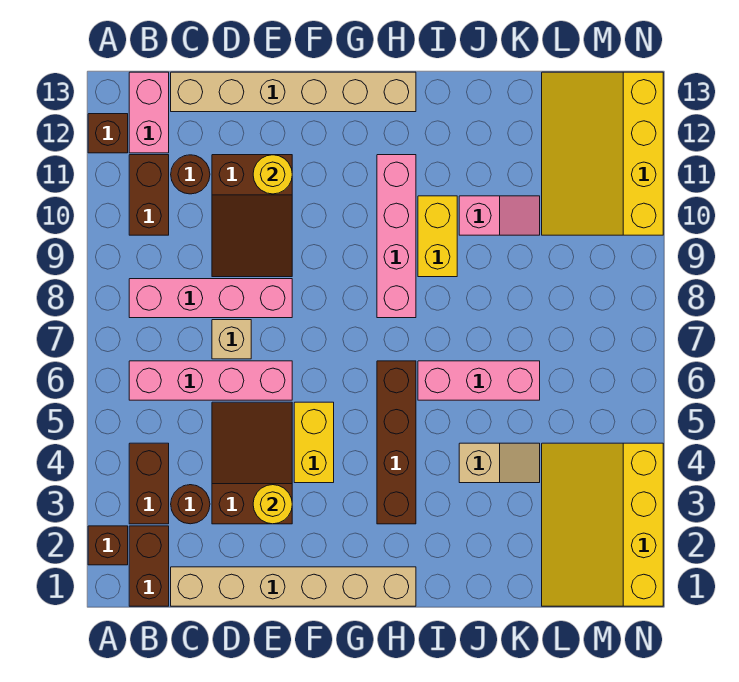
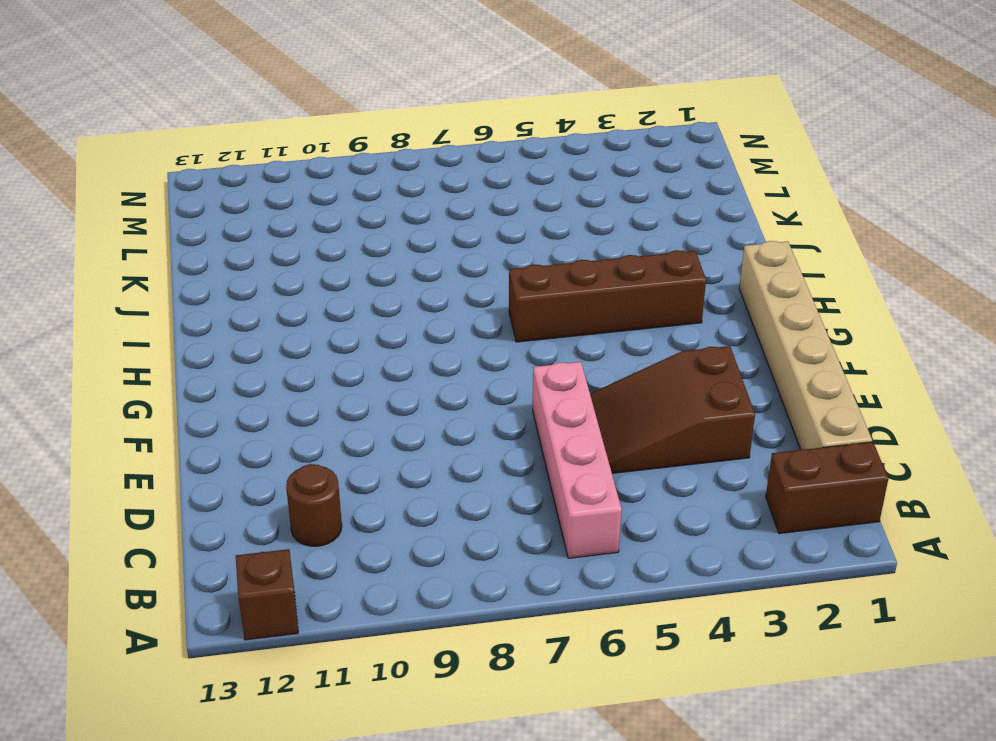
none -> brown brick A2 level 1
none -> brown brick B3:B4 level 1
none -> pink brick B8:E8 level 1

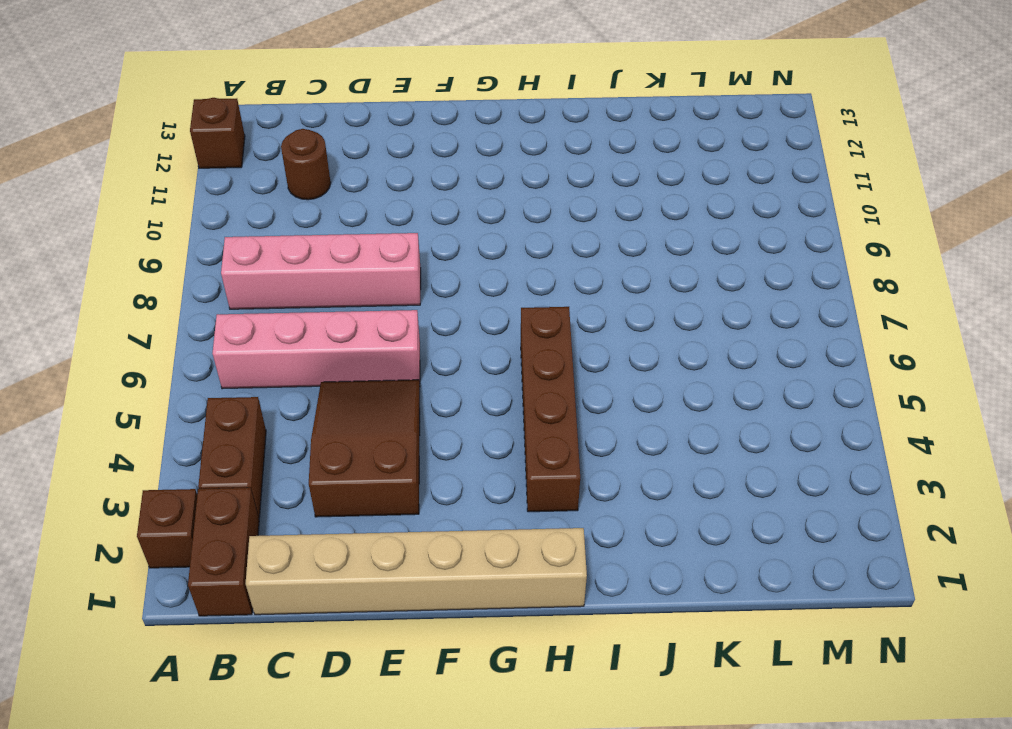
none -> brown brick B10:B11 level 1
none -> pink brick B12:B13 level 1
none -> brown round brick C3 level 1

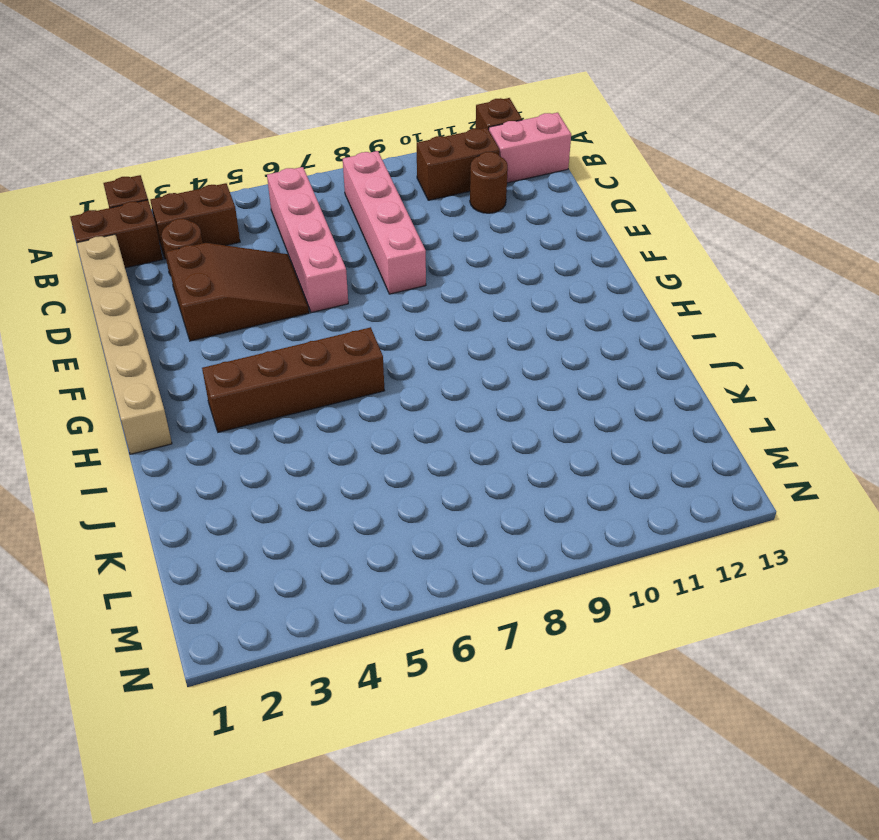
none -> tan brick C13:H13 level 1
none -> tan brick D7 level 1
none -> brown slope D9:E11 level 1 top 11

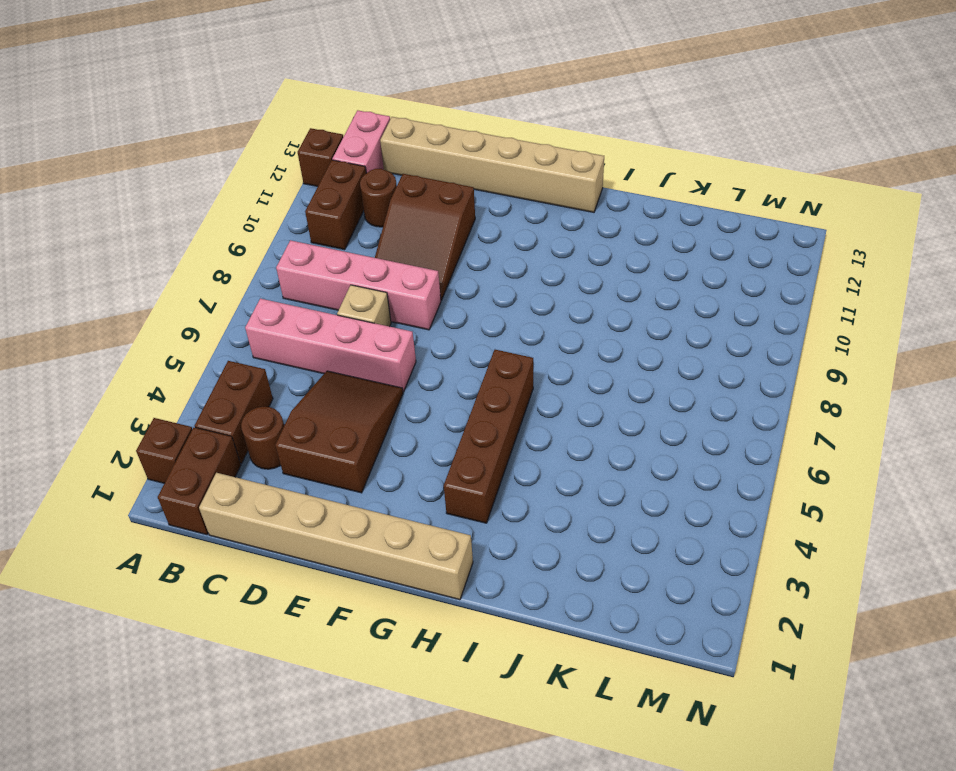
none -> yellow brick F4:F5 level 1
none -> pink brick H8:H11 level 1
none -> pink brick I6:K6 level 1

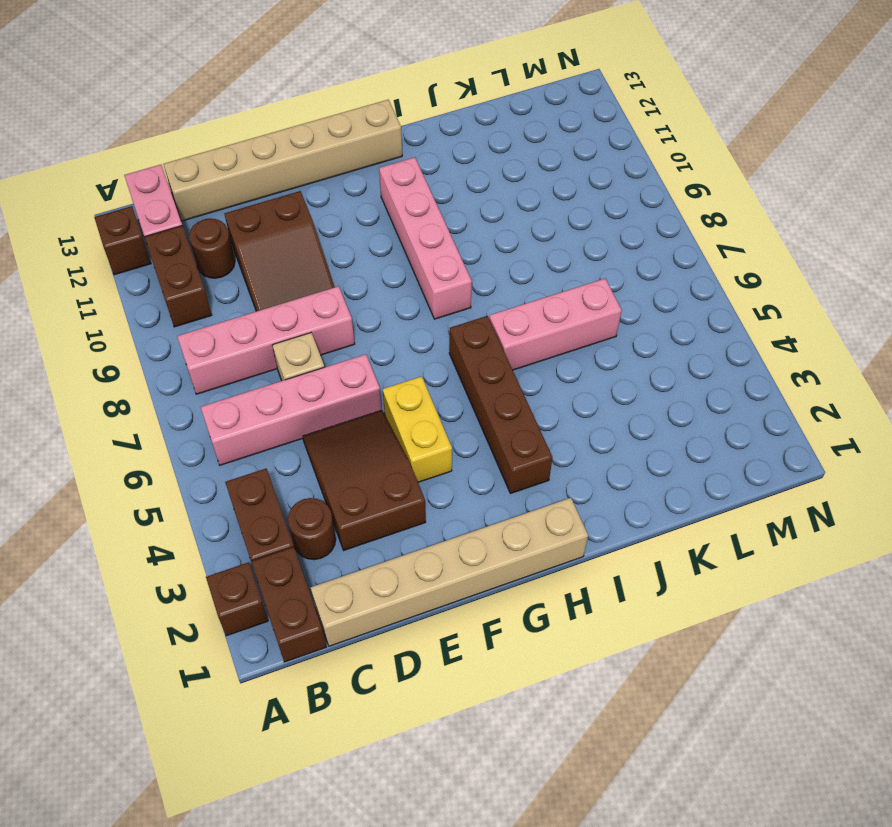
none -> yellow brick I9:I10 level 1
none -> tan slope J4:K4 level 1 top J
none -> pink slope J10:K10 level 1 top J

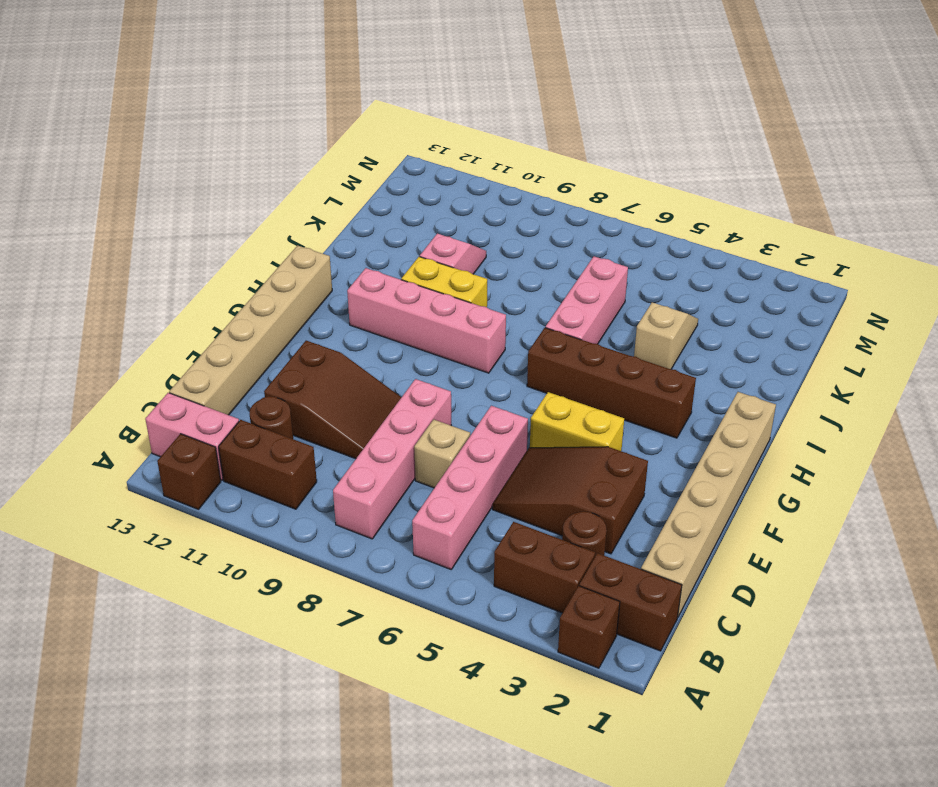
none -> yellow slope L1:N4 level 1 top N
none -> yellow slope L10:N13 level 1 top N
none -> yellow round brick E3 level 2

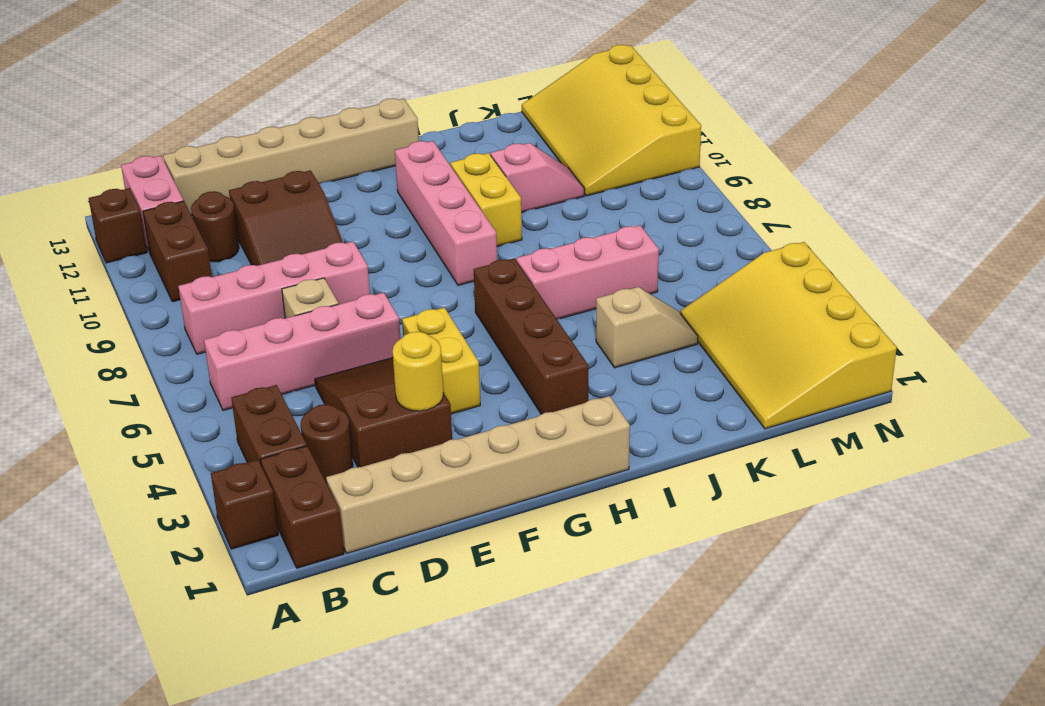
none -> yellow round brick E11 level 2

